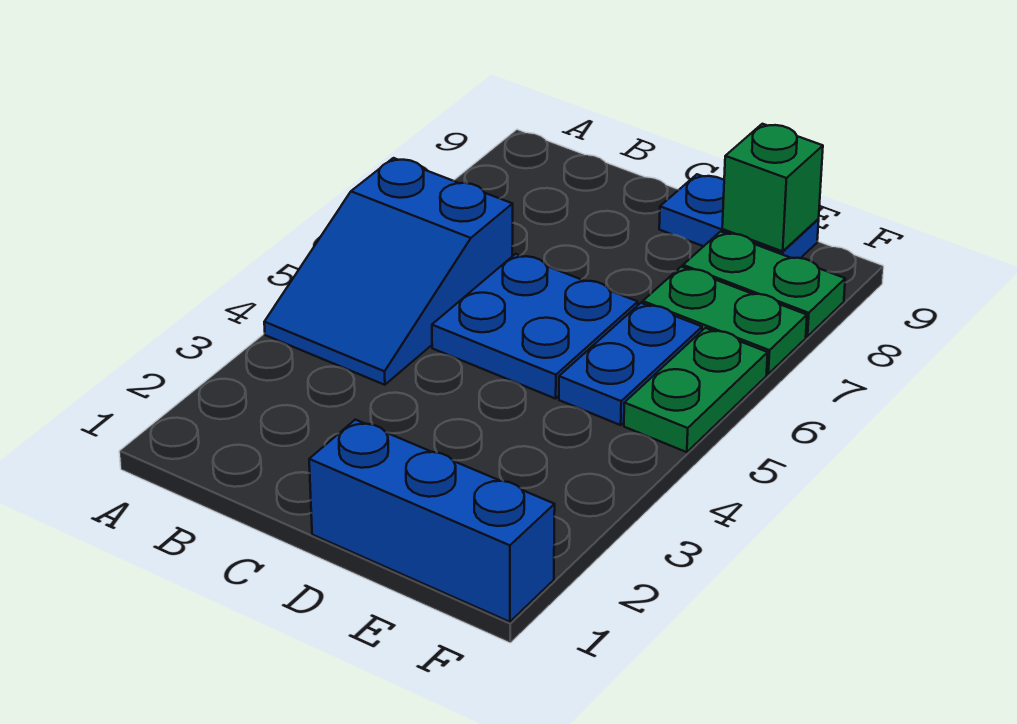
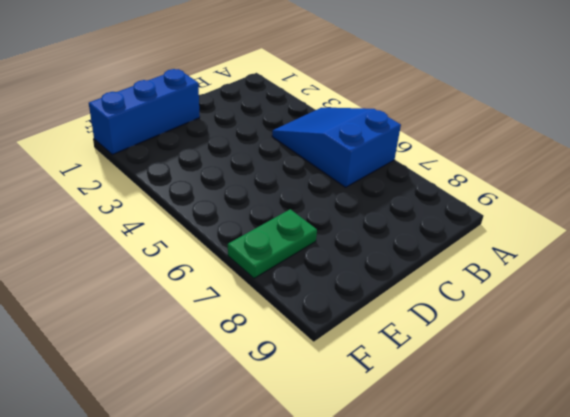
none -> blue plate C5:D6 level 1
none -> blue plate D9:E9 level 1

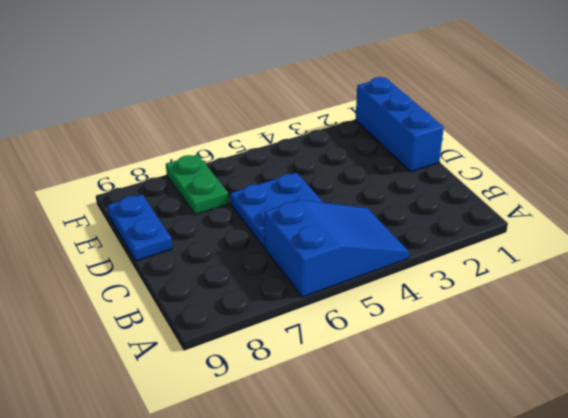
none -> blue plate E5:E6 level 1
none -> green plate E8:F8 level 1

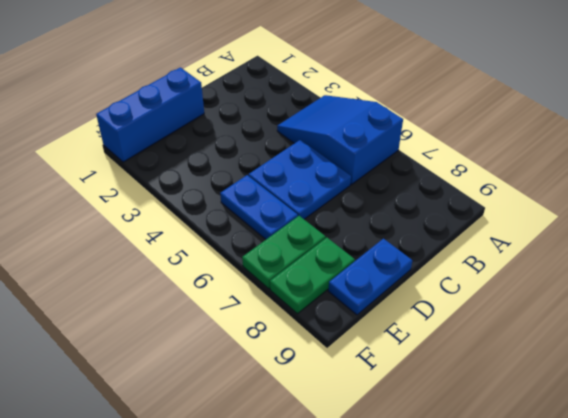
none -> green plate F5:F6 level 1
none -> green brick E9 level 2

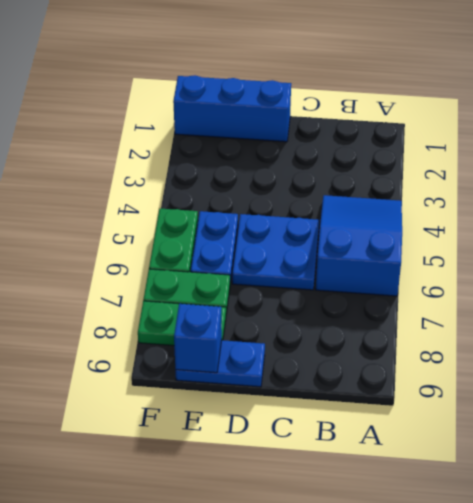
blue brick E9 level 2 -> green brick E9 level 2

